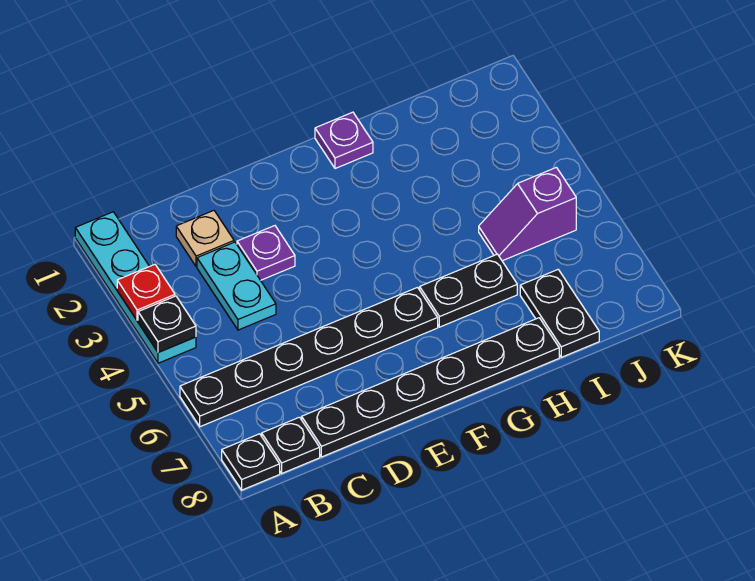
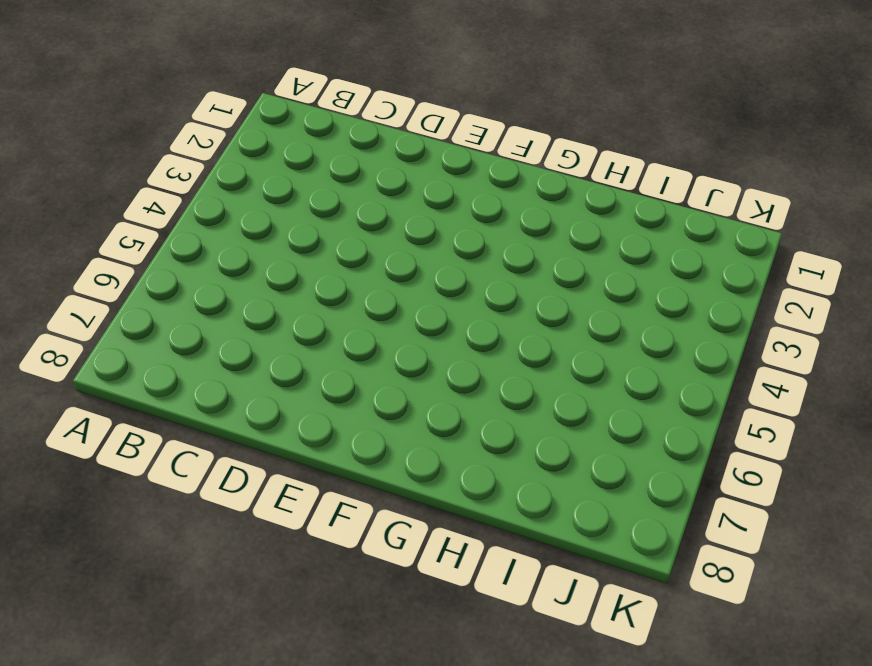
none -> cyan plate A1:A4 level 1
none -> black plate A6:F6 level 1
none -> black plate A8 level 1

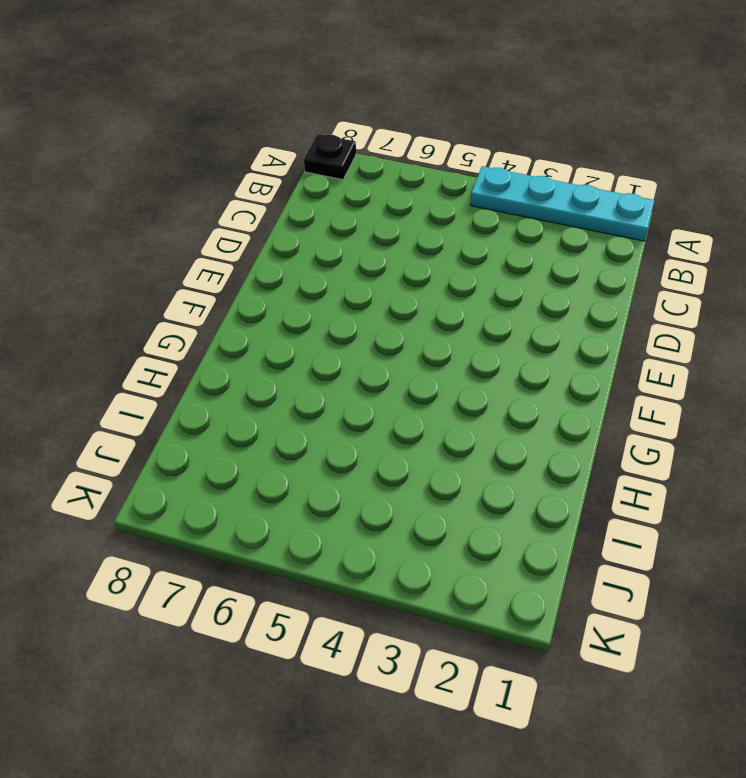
none -> black plate A6:F6 level 1
none -> black plate B8 level 1
none -> tan plate C2 level 1

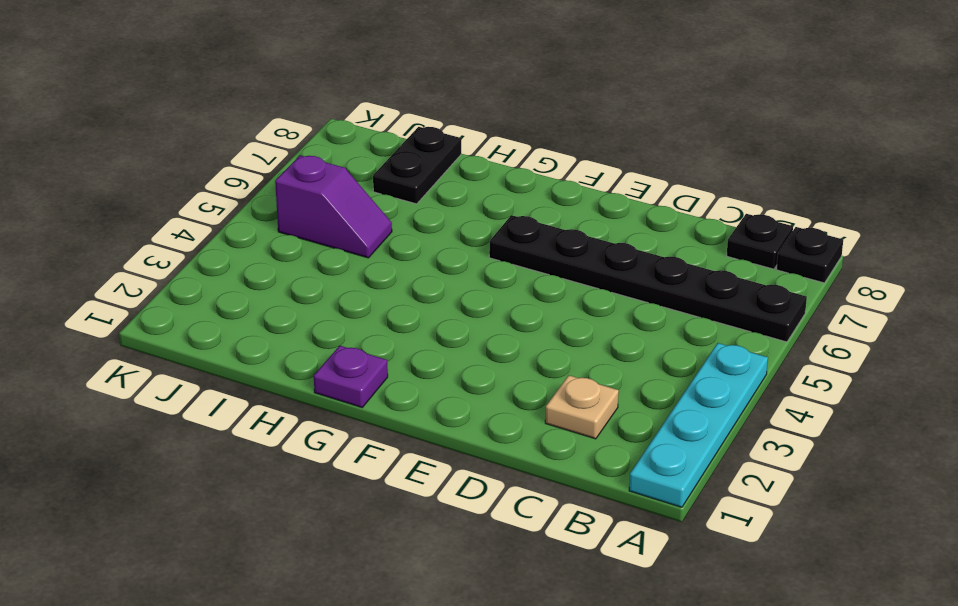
none -> cyan plate C3:C4 level 1
none -> black plate C8:H8 level 1
none -> purple plate D3 level 1

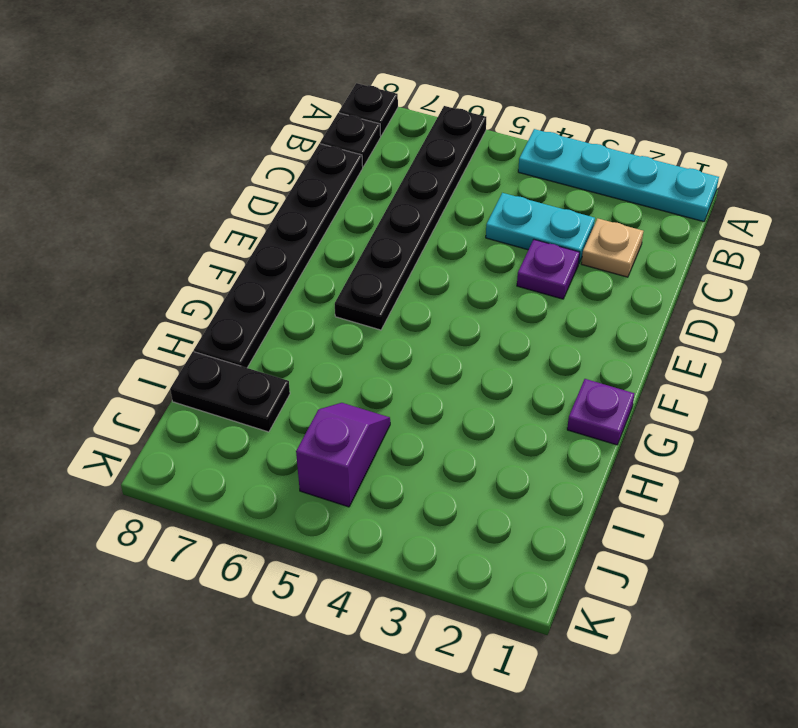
none -> black plate G6:H6 level 1
none -> red plate A3 level 2
none -> black plate A4 level 2

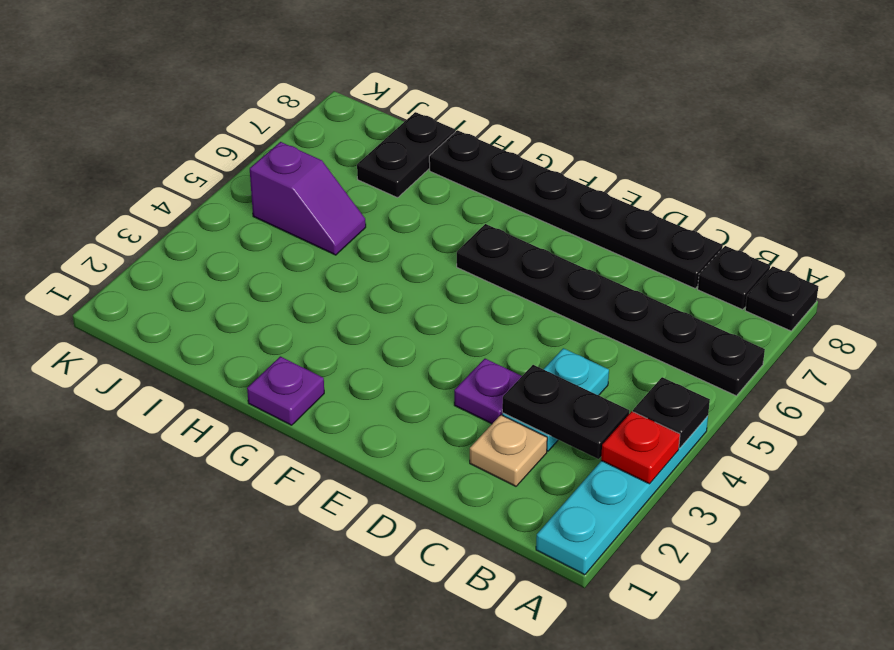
black plate B3:C3 level 2 -> black plate G6:H6 level 1

